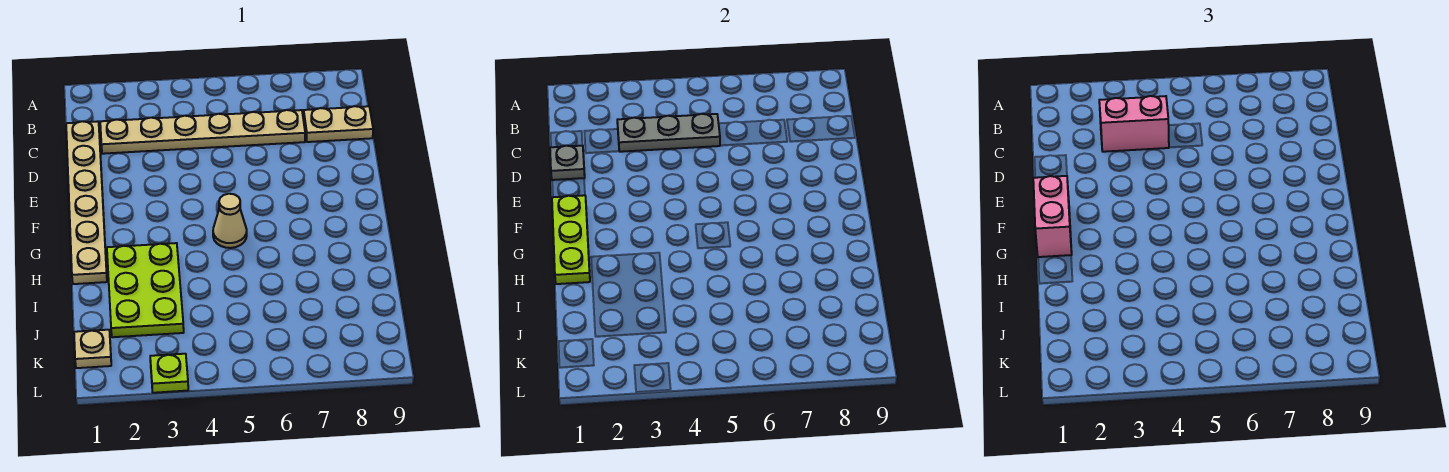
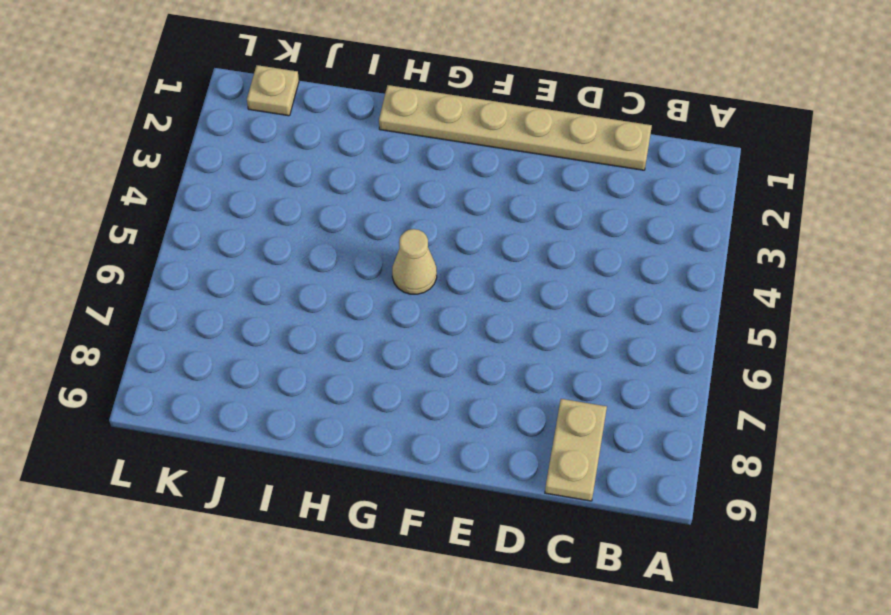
none -> tan plate C2:C7 level 1
none -> lime plate H2:J3 level 1
none -> lime plate L3 level 1

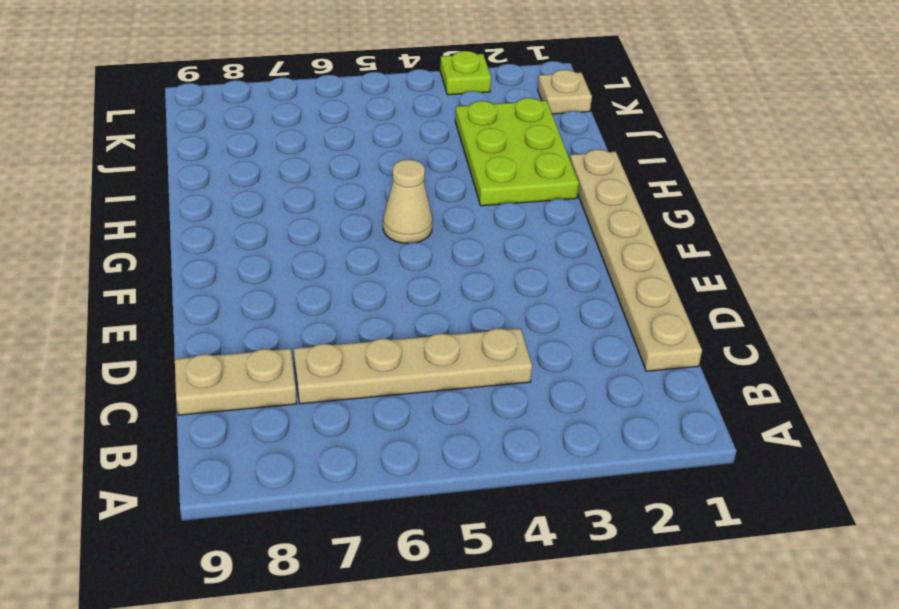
tan plate C4:C7 level 1 -> tan plate C2:C7 level 1
none -> grey plate C3:C5 level 2
none -> grey plate D1 level 2
none -> lime plate F1:H1 level 2

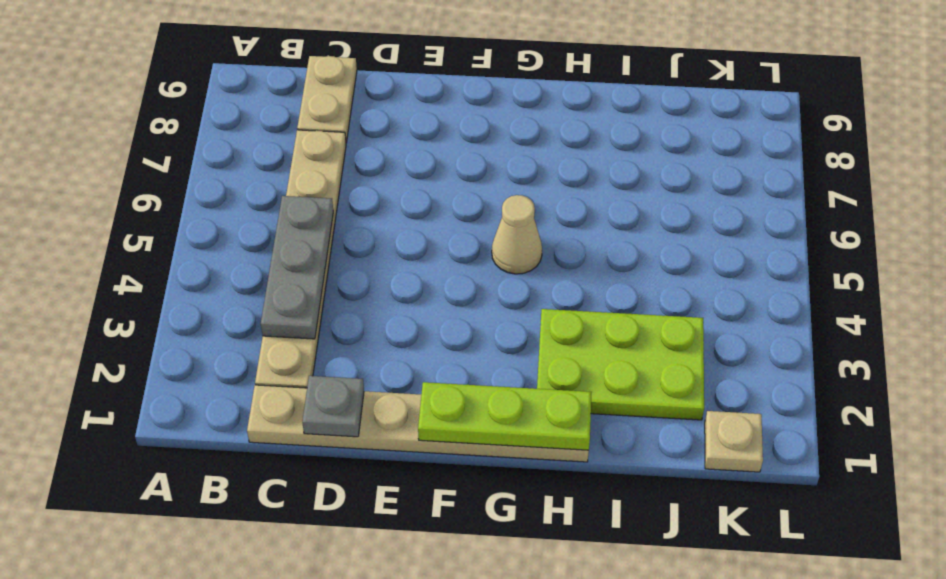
none -> lime plate L3 level 1
none -> pink brick C3:C4 level 3
none -> pink brick F1:G1 level 3

